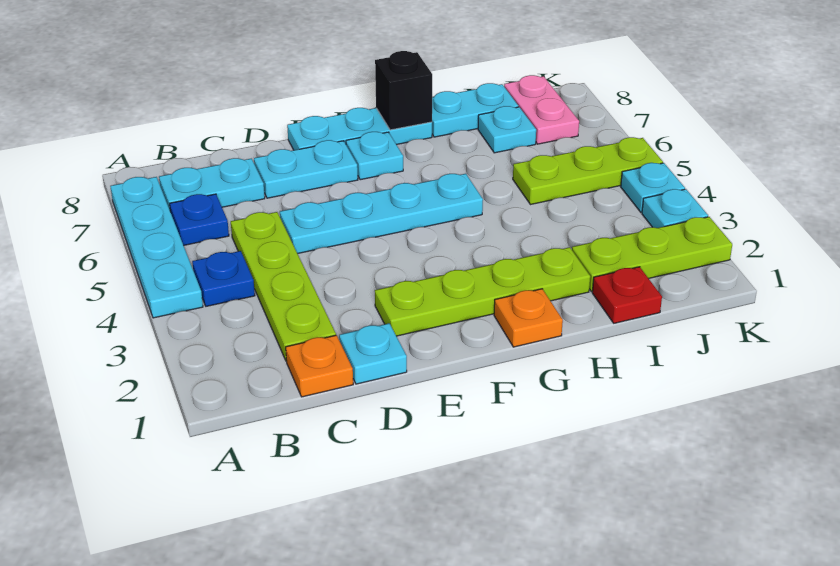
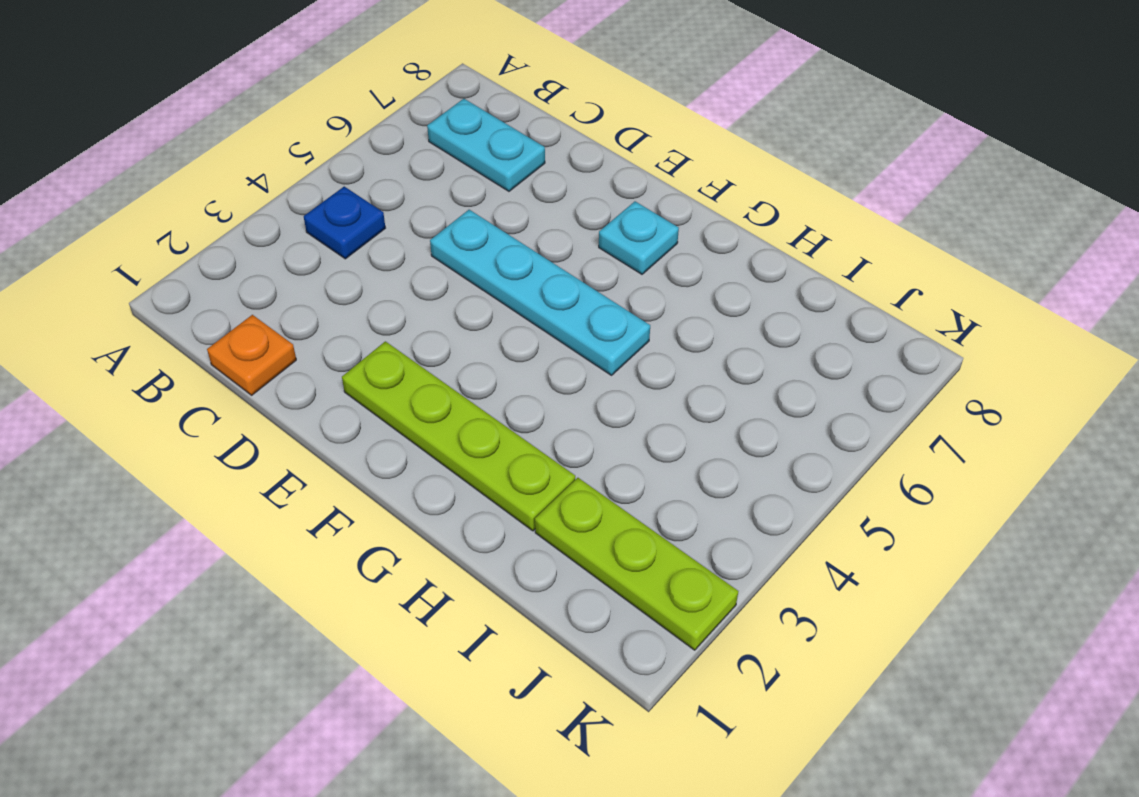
none -> cyan plate A4:A7 level 1
none -> blue plate B6 level 1
none -> lime plate C2:C5 level 1

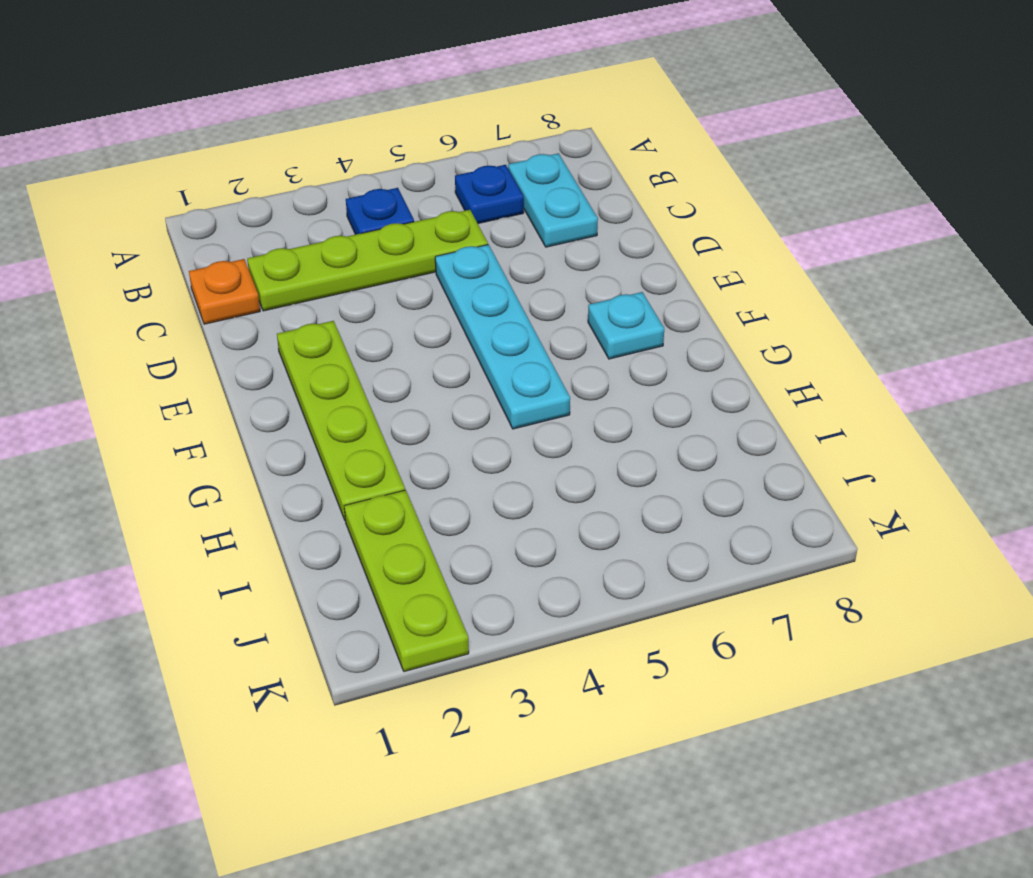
none -> cyan plate A4:A7 level 1
none -> cyan plate D1 level 1
none -> cyan plate D7:E7 level 1

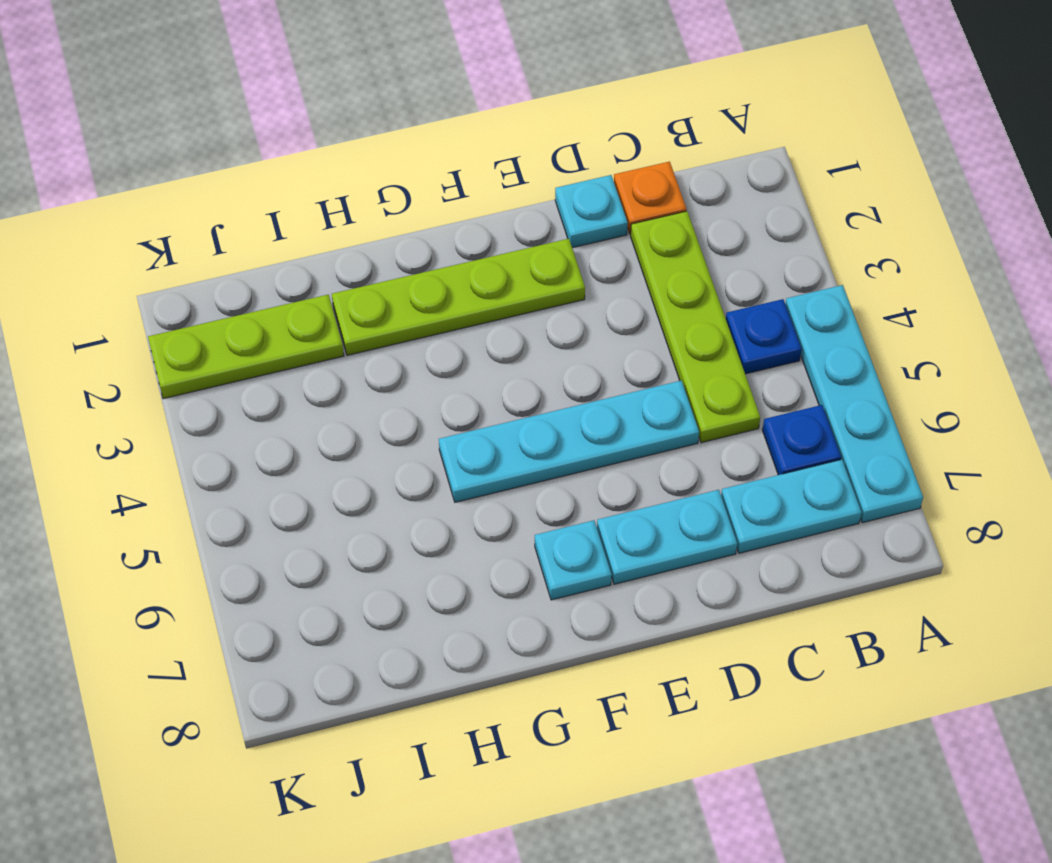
none -> cyan plate E8:G8 level 1
none -> orange plate G1 level 1
none -> cyan plate H8:I8 level 1

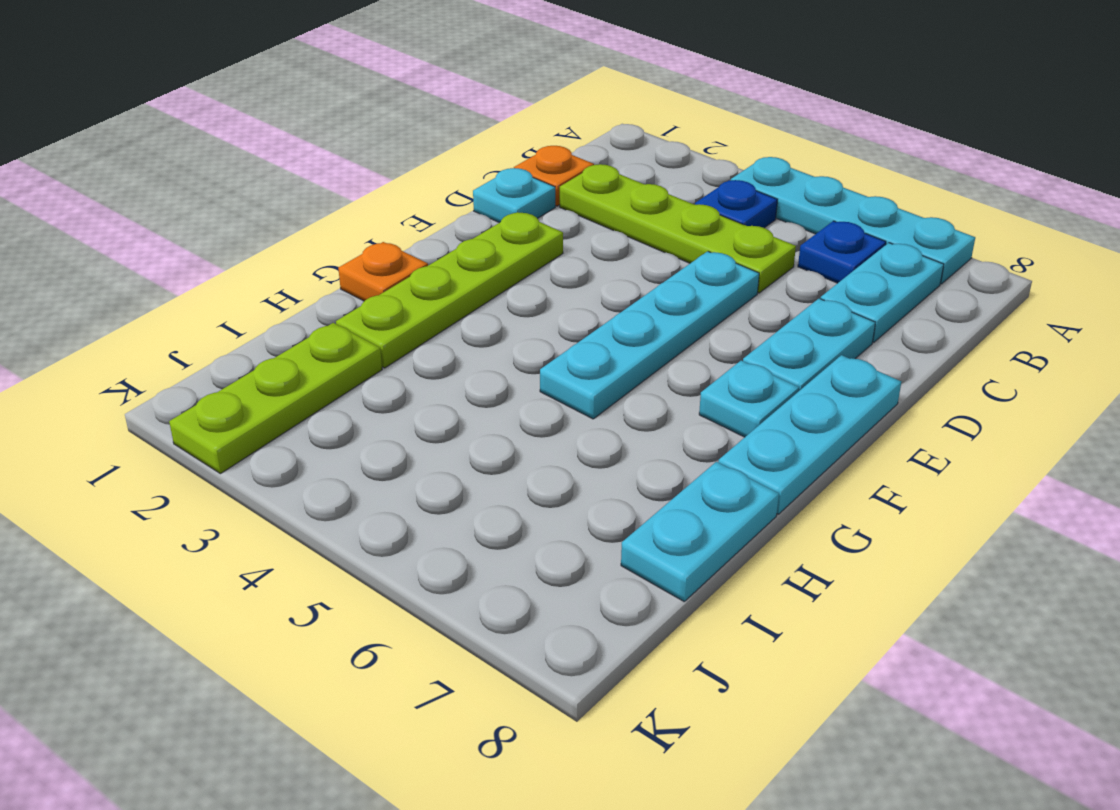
none -> red plate I1 level 1
none -> lime plate I5:K5 level 1
none -> cyan plate I7 level 1

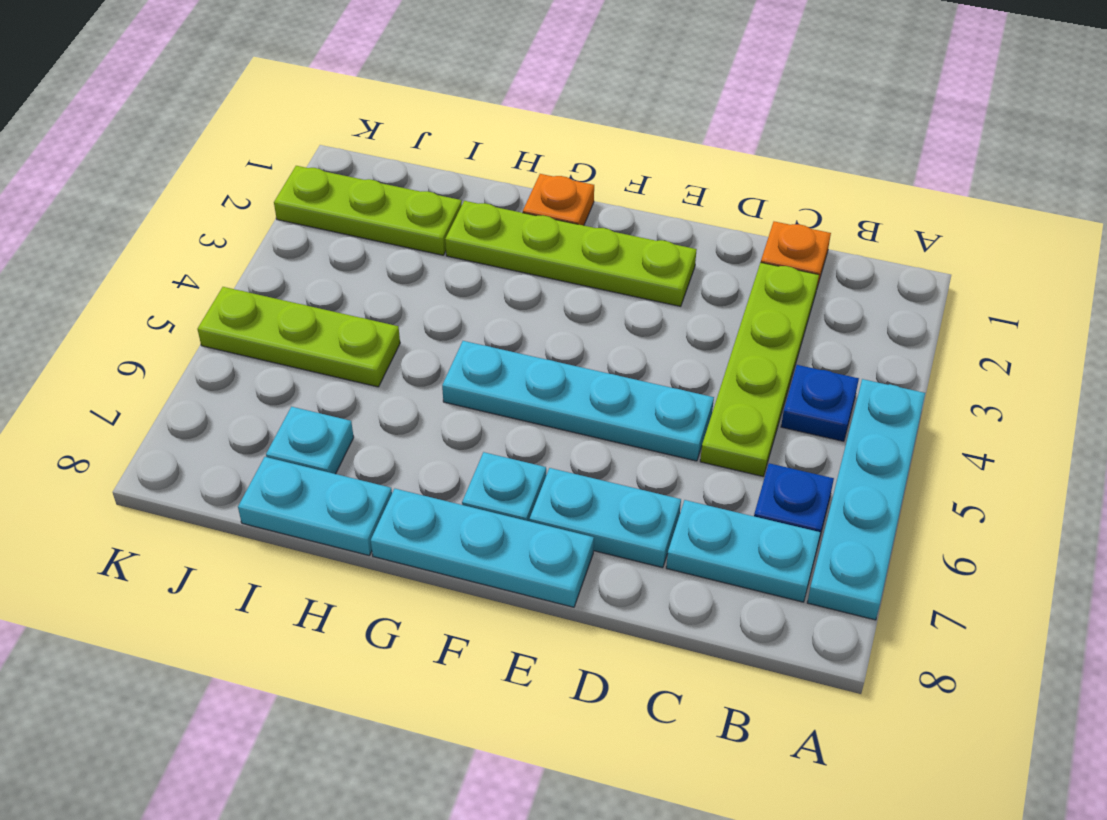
none -> cyan plate D1 level 1
none -> red plate I1 level 1
none -> pink plate J7:J8 level 1

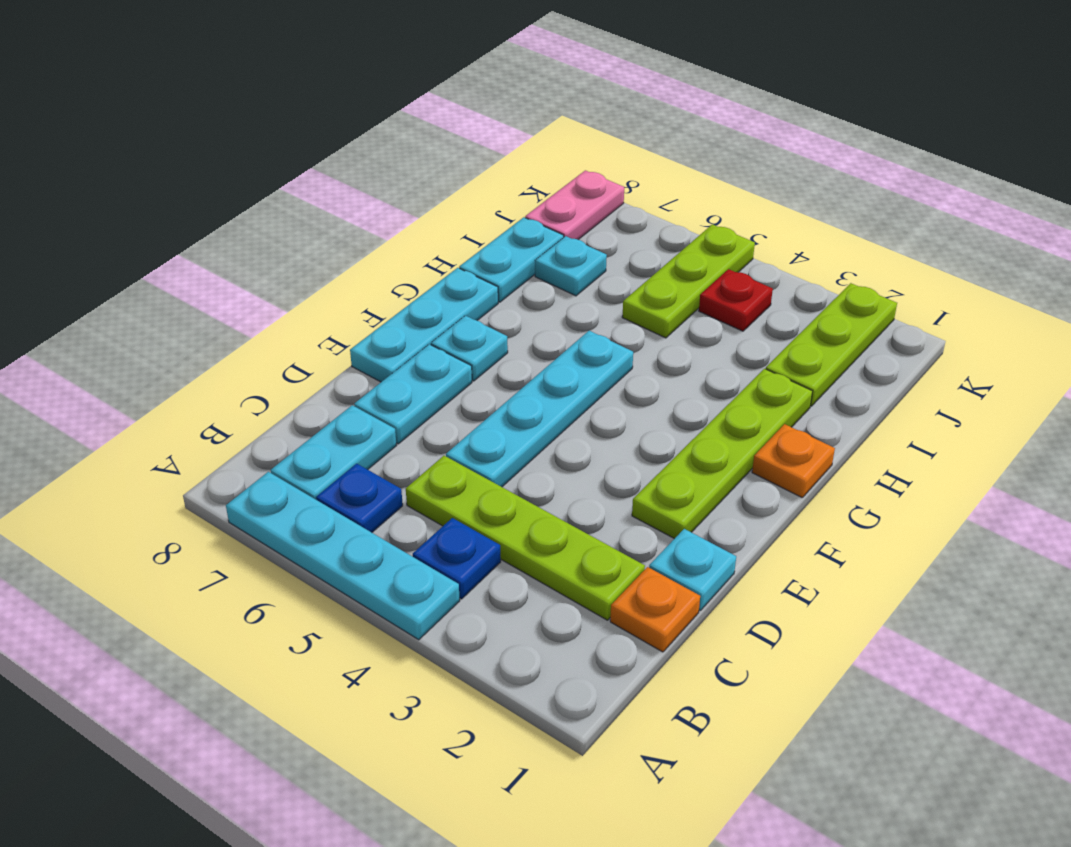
red plate J4 level 1 -> red plate I1 level 1
pink plate J8:K8 level 1 -> pink plate J7:J8 level 1
none -> cyan plate K3 level 1
none -> cyan plate K4 level 1
none -> black brick G8 level 2

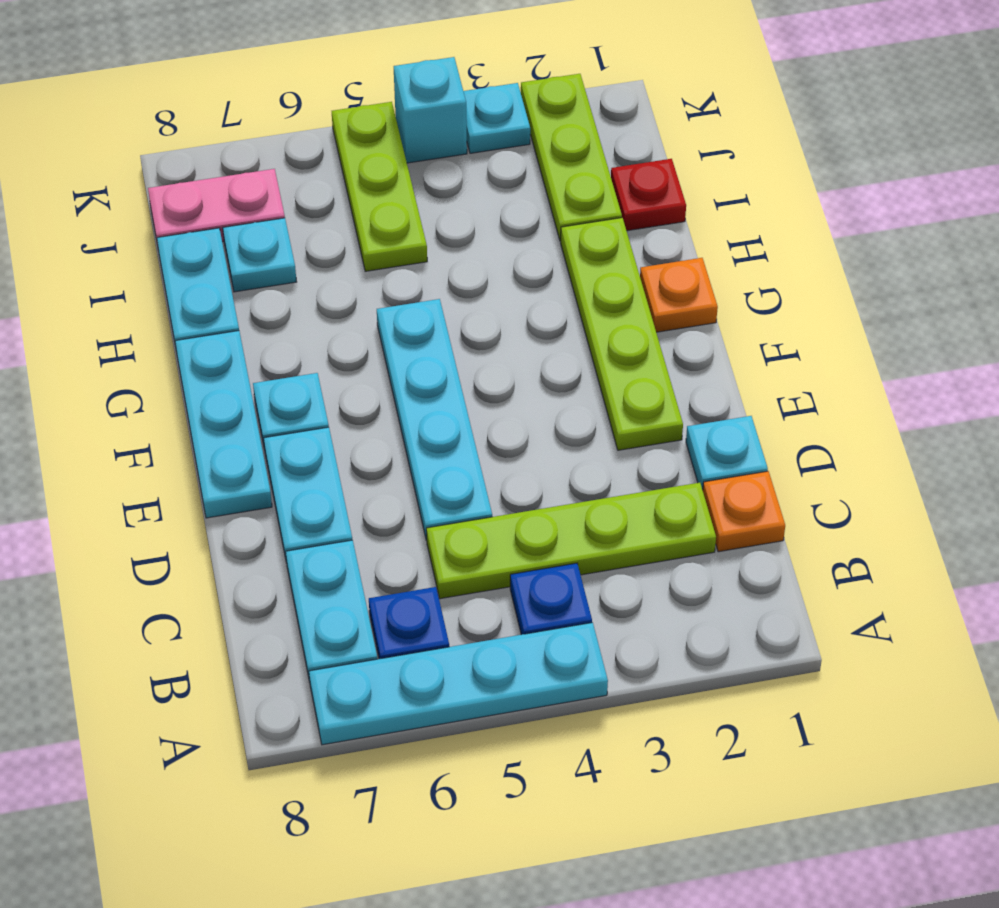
cyan brick K4 level 1 -> cyan plate K4 level 1
none -> black brick G8 level 2

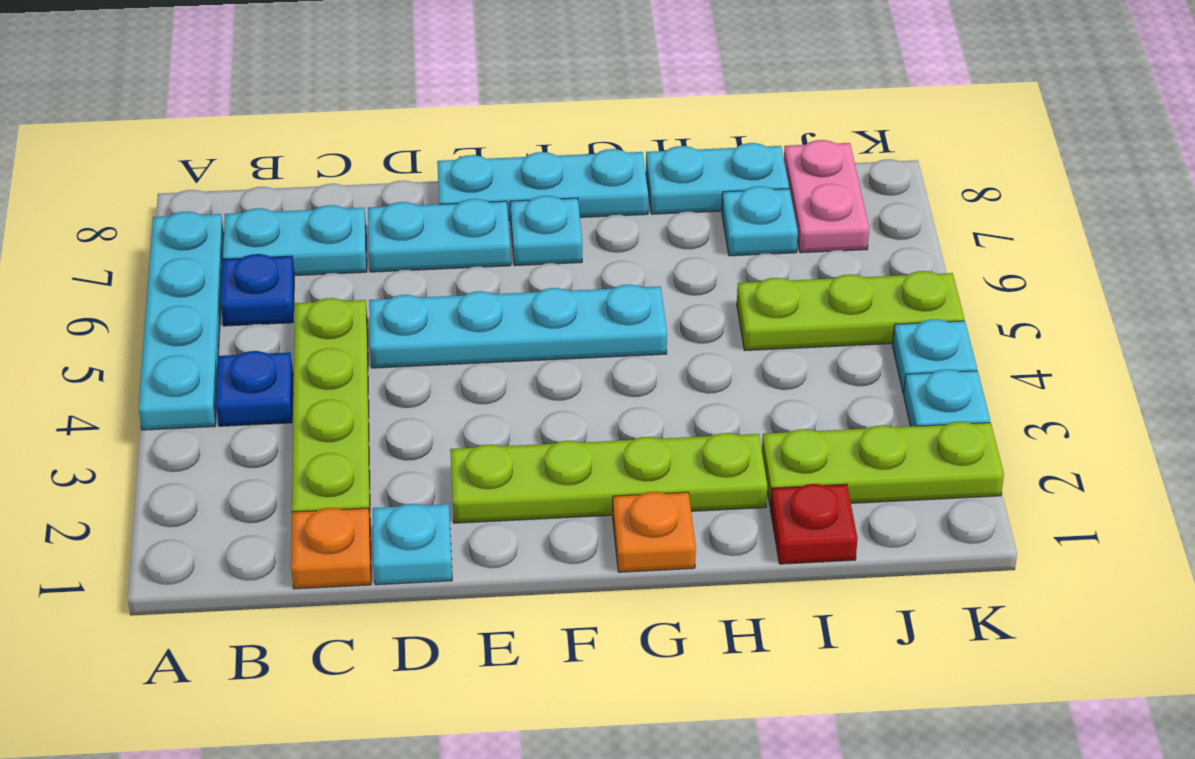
none -> black brick G8 level 2

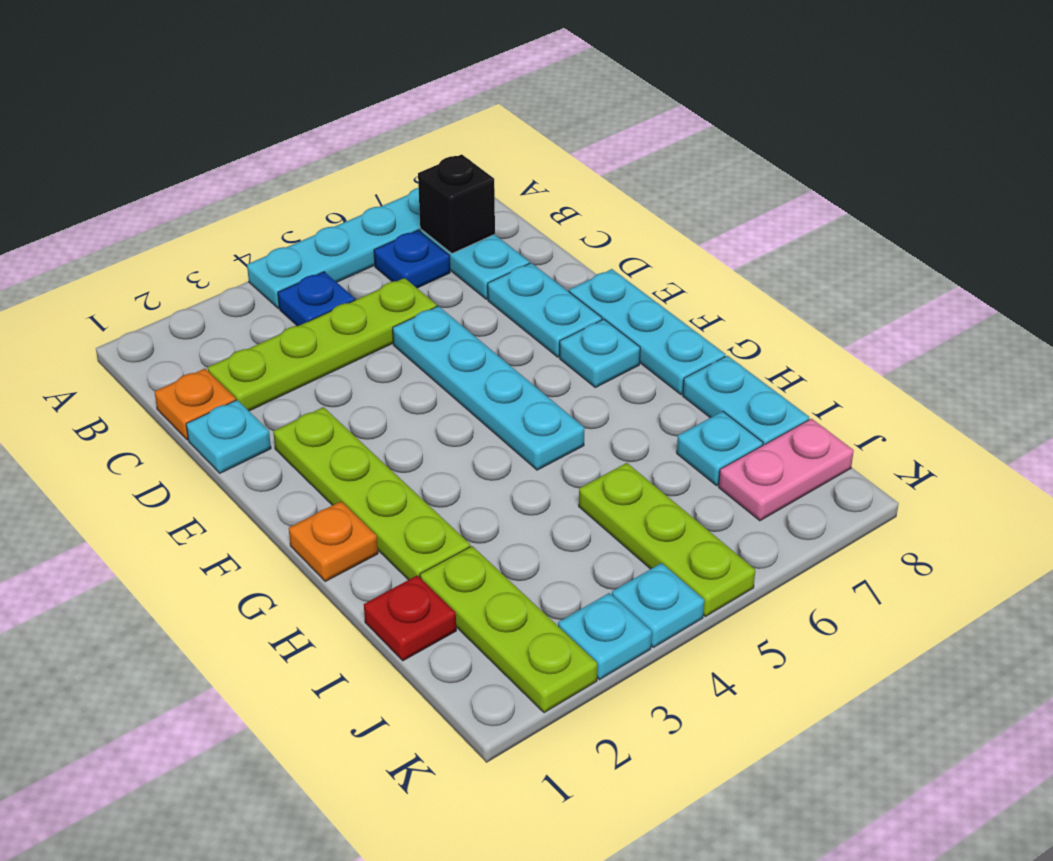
black brick B7 level 2 -> black brick G8 level 2

